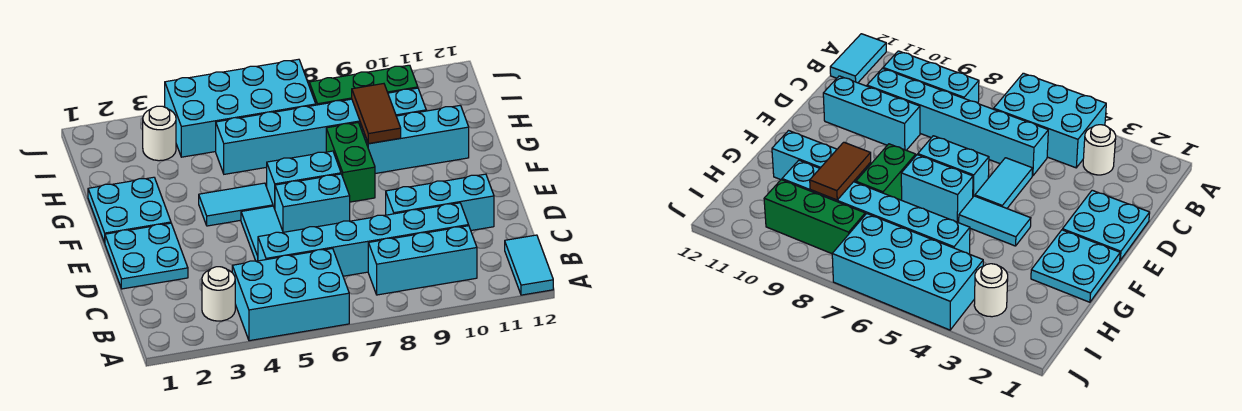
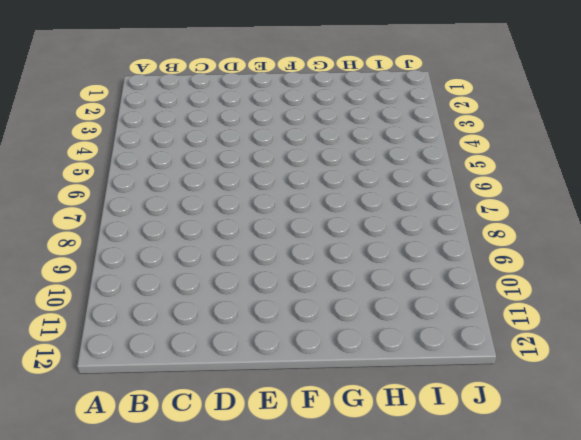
none -> cyan brick A4:B6 level 1
none -> cyan tile A12:B12 level 1
none -> white round brick B3 level 1

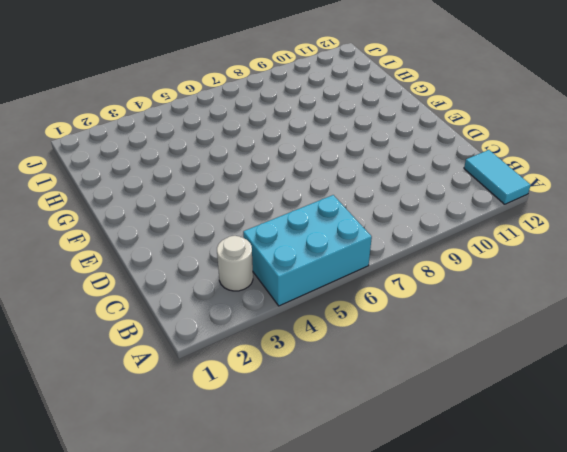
none -> cyan brick B8:B10 level 1
none -> cyan brick C5:C10 level 1
none -> cyan plate D1:E2 level 1

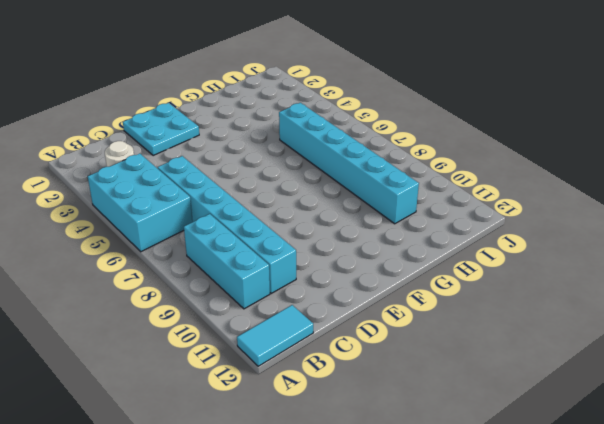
none -> cyan tile D5:E5 level 1
none -> cyan brick D9:D11 level 1
none -> cyan brick E6:E7 level 1

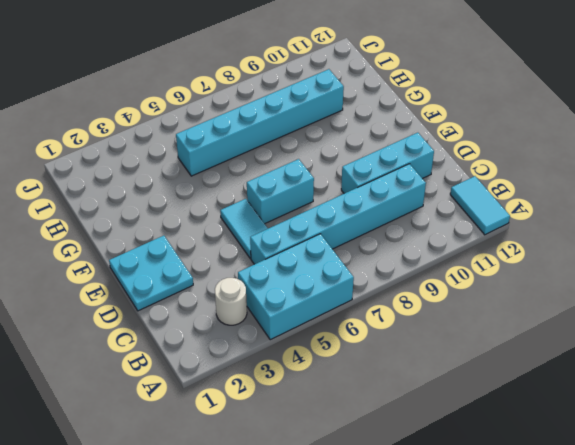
none -> cyan brick B8:B10 level 1
none -> cyan plate F1:G2 level 1
none -> cyan tile F4:F5 level 1

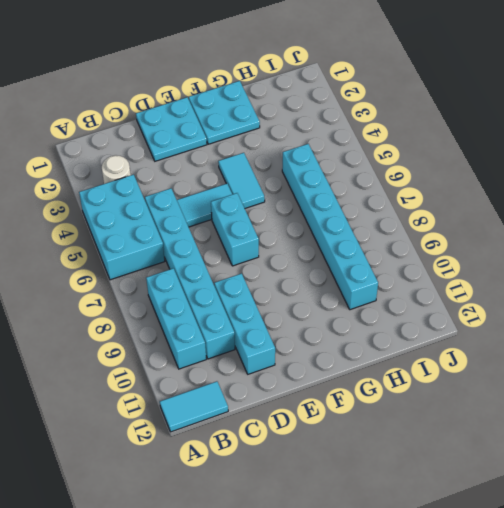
none -> cyan brick F6:F7 level 1
none -> green brick F8:G8 level 1
none -> cyan brick G9:G11 level 1

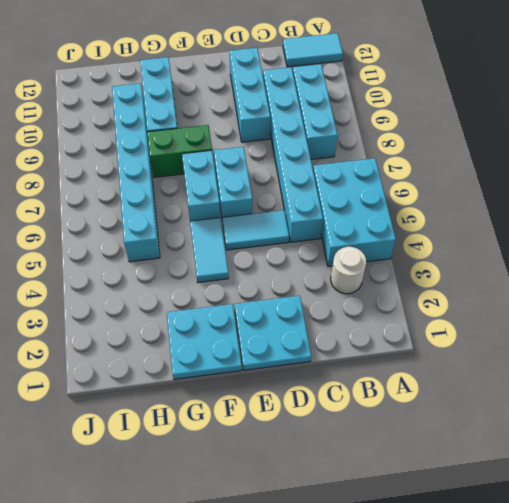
none -> white round brick I3 level 1
none -> cyan brick I4:J7 level 1
none -> green brick I8:I10 level 1

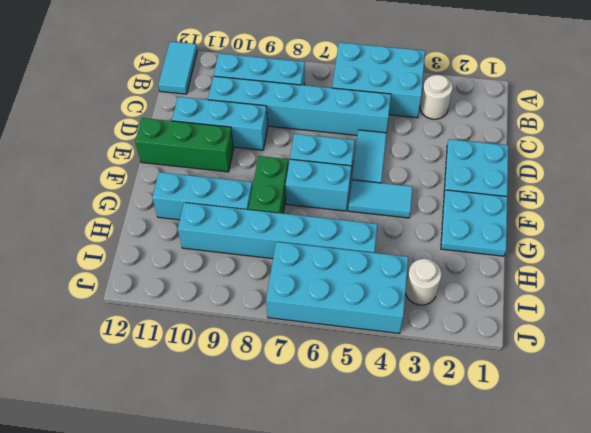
green brick E10:E12 level 1 -> green brick I8:I10 level 1
none -> brown tile G9:H9 level 2

